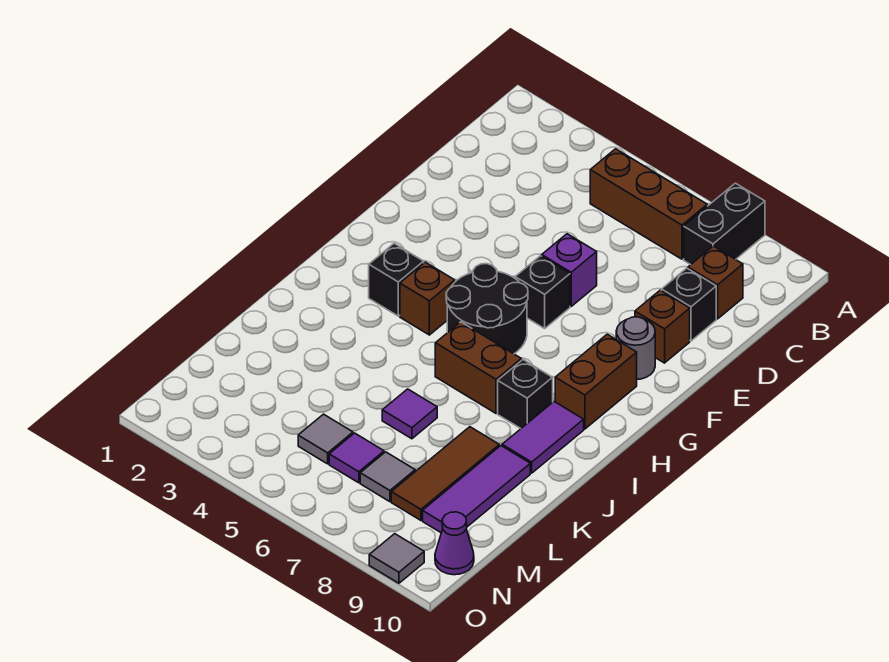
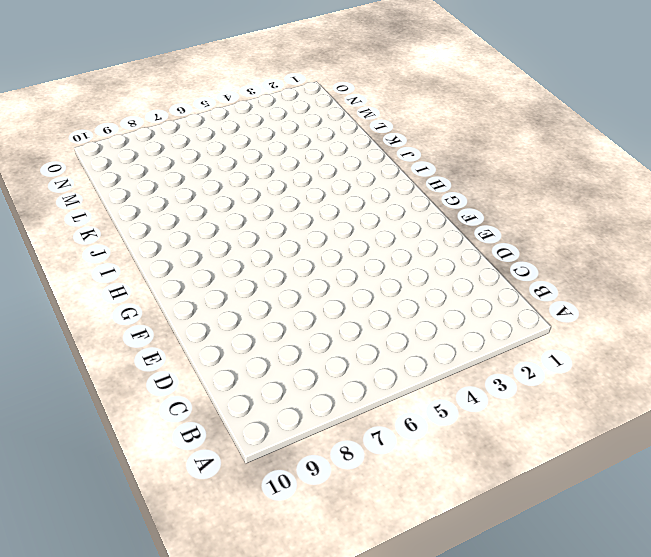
none -> black brick A8:B8 level 1
none -> brown brick B5:B7 level 1
none -> brown brick C9 level 1

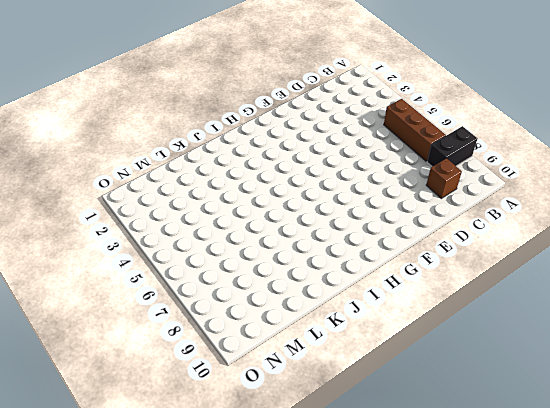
none -> black brick D9 level 1
none -> purple brick E6 level 1
none -> brown brick E9 level 1

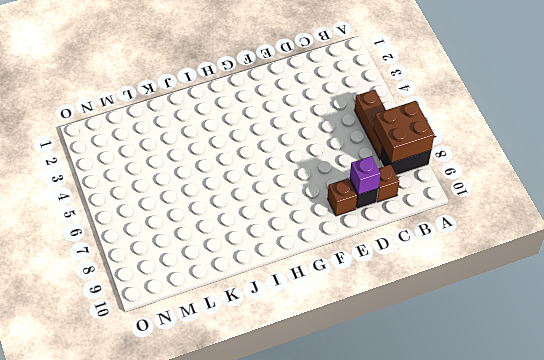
brown brick A7:B8 level 2 -> none
purple brick D9 level 2 -> purple brick E6 level 1
none -> black brick F6 level 1
none -> grey round brick F9 level 1
none -> black round brick G5:H6 level 1

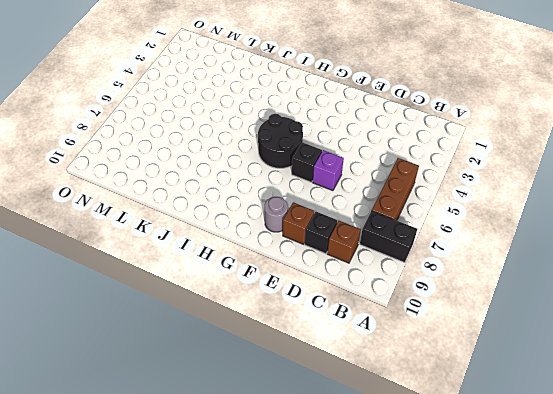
none -> brown brick G9:H9 level 1
none -> black brick H3 level 1
none -> brown brick H4 level 1

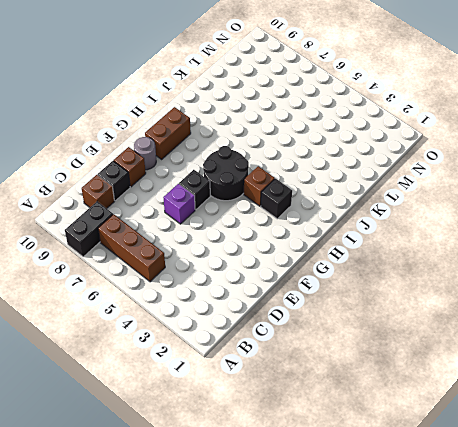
none -> brown brick I6:I7 level 1
none -> black brick I8 level 1
none -> purple tile I9:J9 level 1

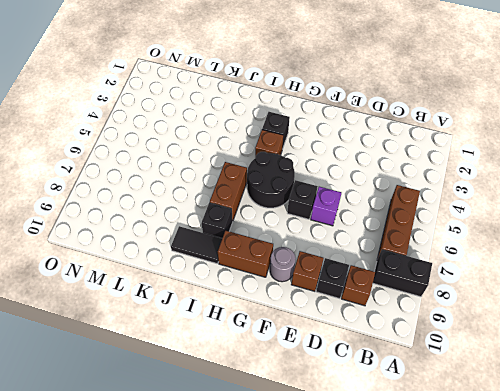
black tile I9:J9 level 1 -> purple tile I9:J9 level 1
none -> purple tile K6 level 1
none -> brown tile K8:M8 level 1
none -> purple tile K9:M9 level 1

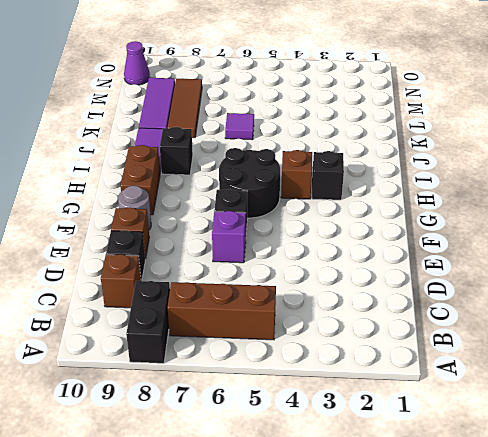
none -> brown brick I6:I7 level 1
none -> grey tile M5 level 1
none -> purple tile M6 level 1

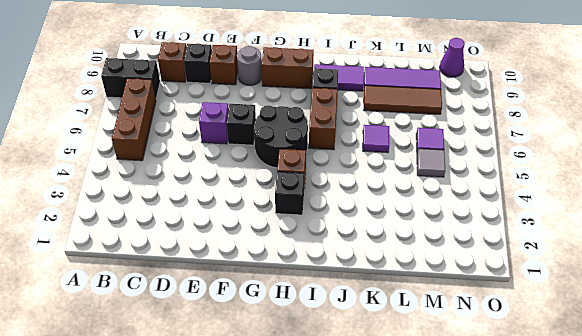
none -> grey tile M7 level 1
none -> grey tile O9 level 1

